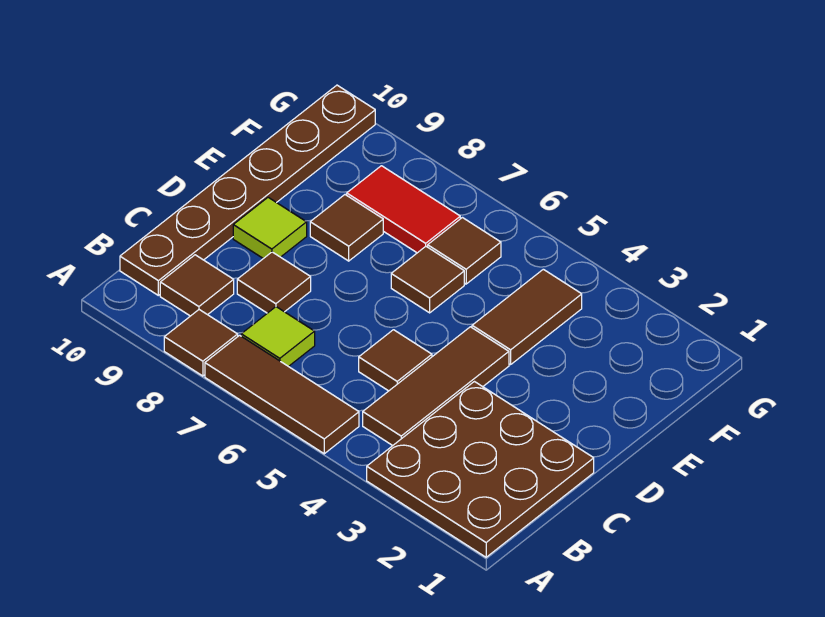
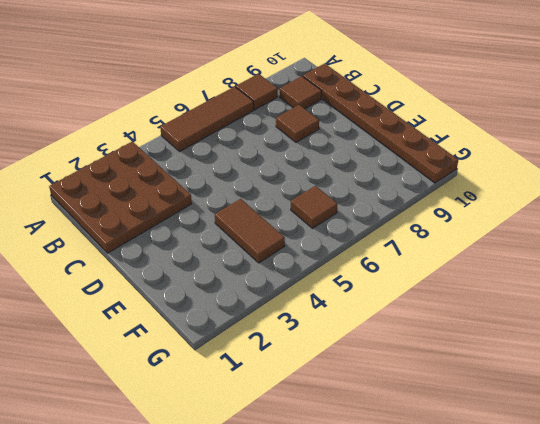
none -> brown tile B4:D4 level 1
none -> lime tile B7 level 1
none -> brown tile C5 level 1

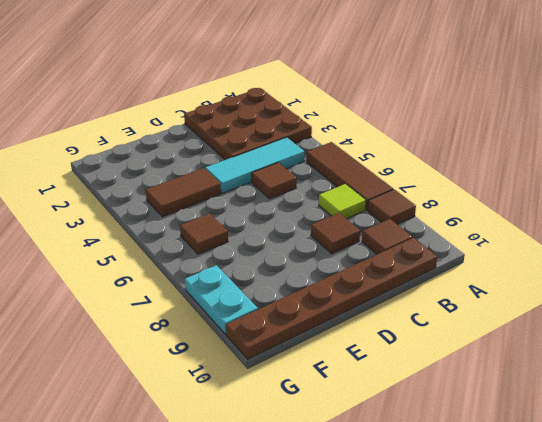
cyan tile B4:D4 level 1 -> brown tile B4:D4 level 1
cyan plate G8:G9 level 1 -> none
none -> lime tile D9 level 1
none -> brown tile E6 level 1
none -> brown tile E8 level 1

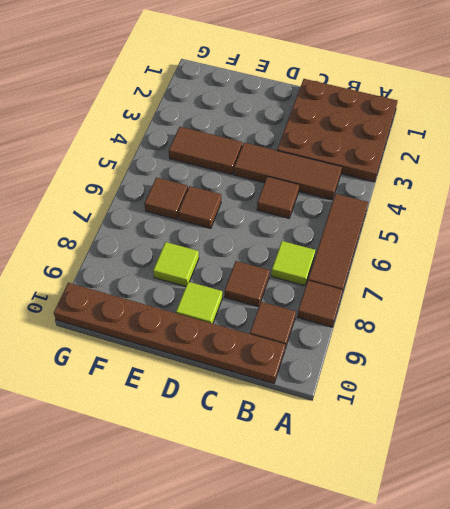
lime tile E8 level 1 -> brown tile E8 level 1
none -> red tile F7:F8 level 1

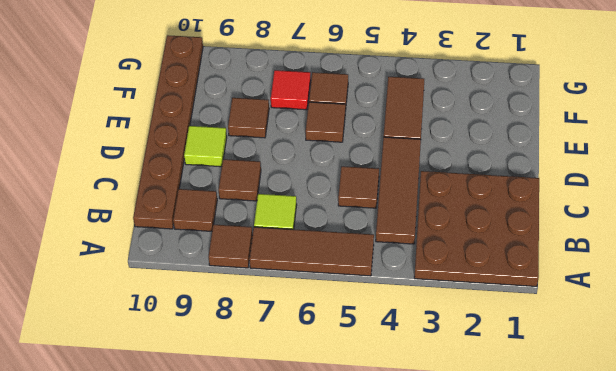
red tile F7 level 1 -> red tile F7:F8 level 1

